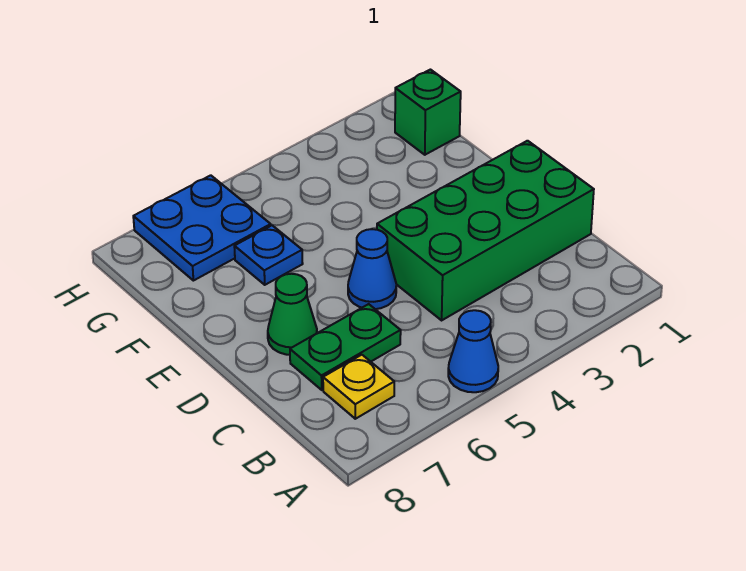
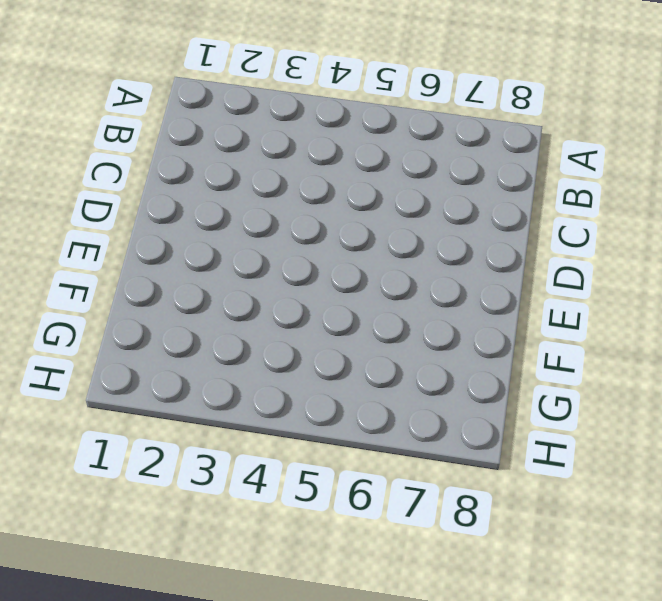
none -> blue cone A5 level 1
none -> yellow plate B7 level 1

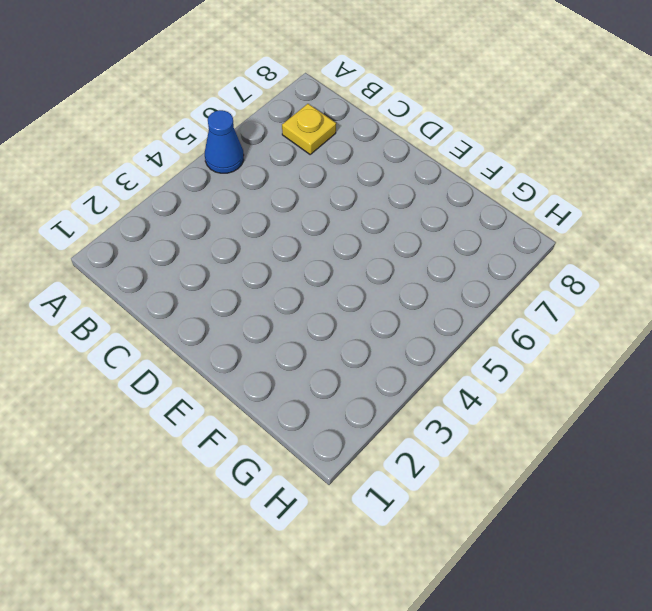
none -> green brick C1:D4 level 1
none -> green plate C6:C7 level 1

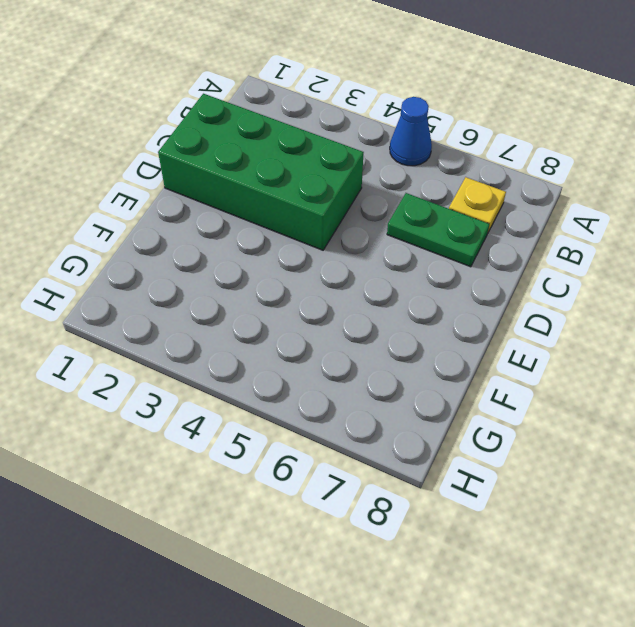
none -> blue cone D5 level 1
none -> green cone D7 level 1

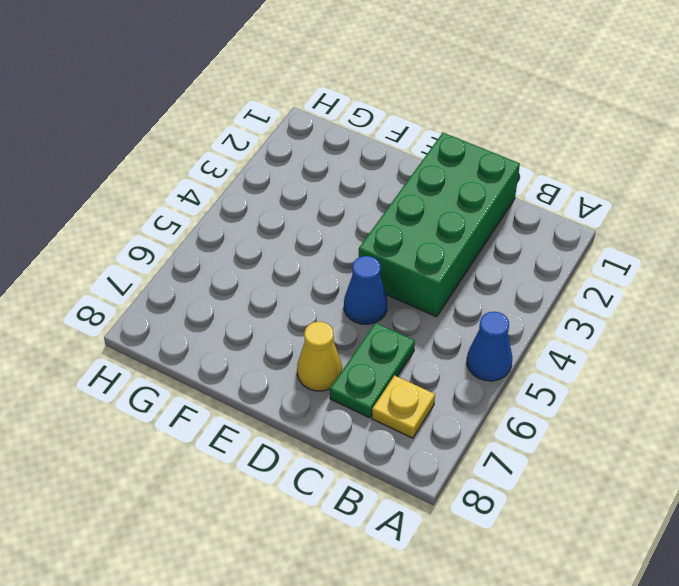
yellow cone D7 level 1 -> green cone D7 level 1
none -> blue plate F6 level 1
none -> green brick G1 level 1

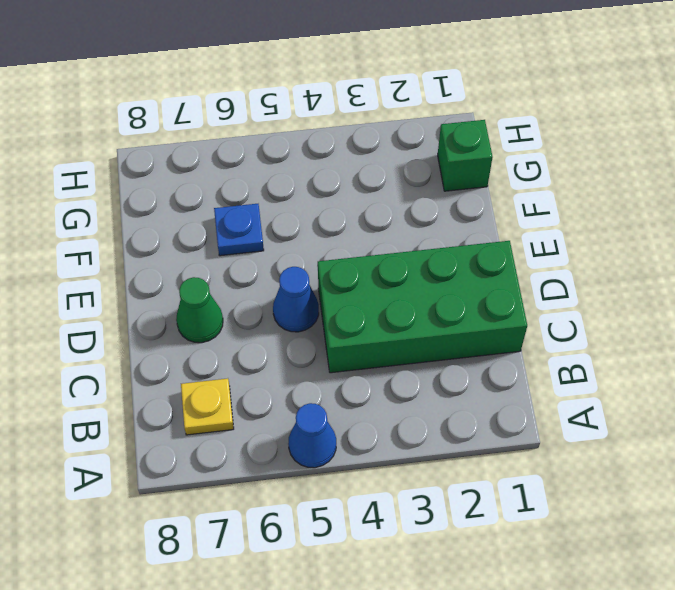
none -> green plate C6:C7 level 1
none -> blue plate G6:H7 level 1

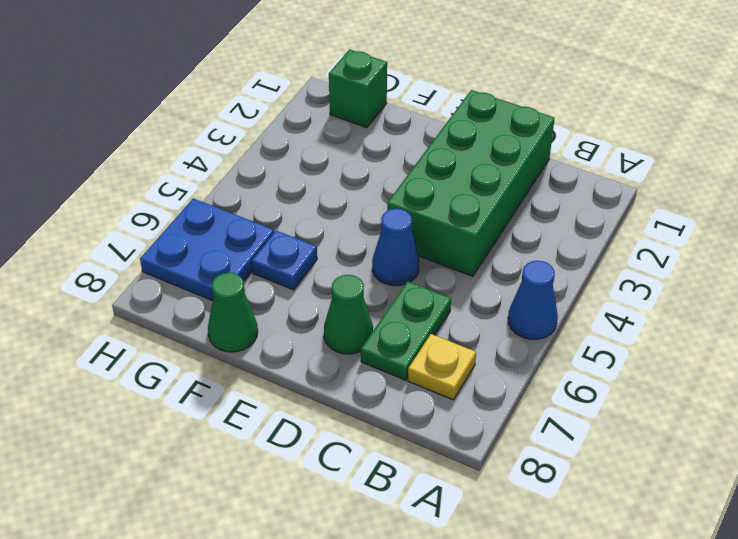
green cone F8 level 1 -> none

